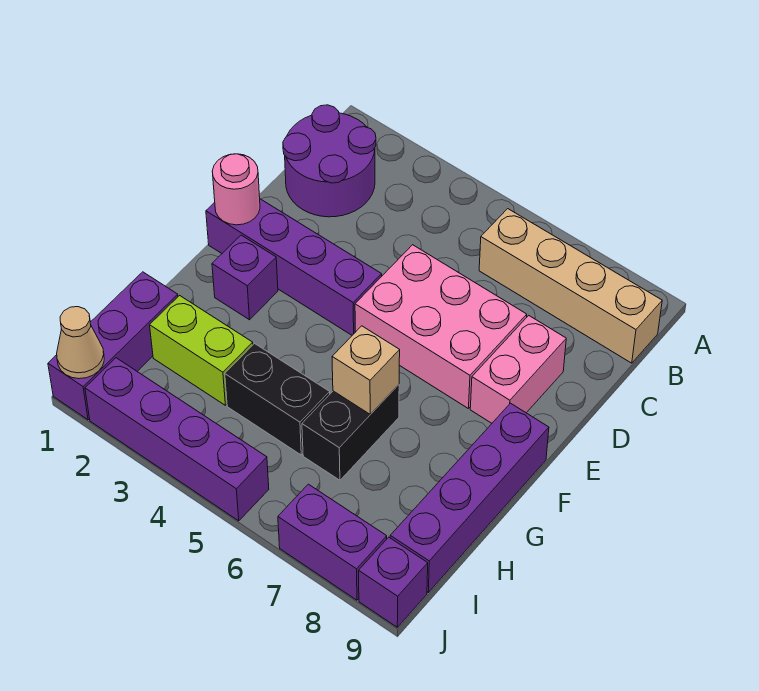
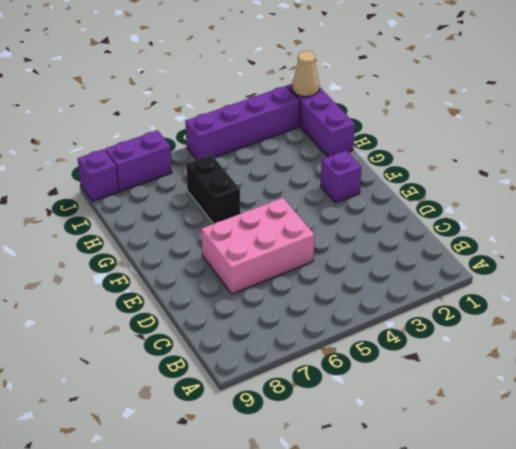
none -> purple round brick B1:C2 level 1
none -> tan brick B6:B9 level 1
none -> pink brick D8:E8 level 1

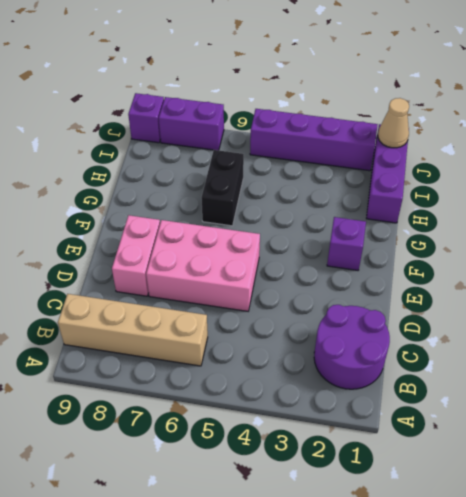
none -> purple brick E1:E4 level 1
none -> purple brick F9:I9 level 1
none -> lime brick H2:H3 level 1

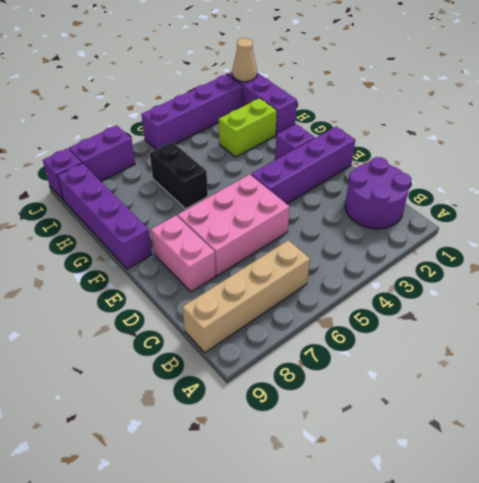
none -> black brick H4:H5 level 1
none -> pink round brick E1 level 2
none -> tan brick G6 level 2

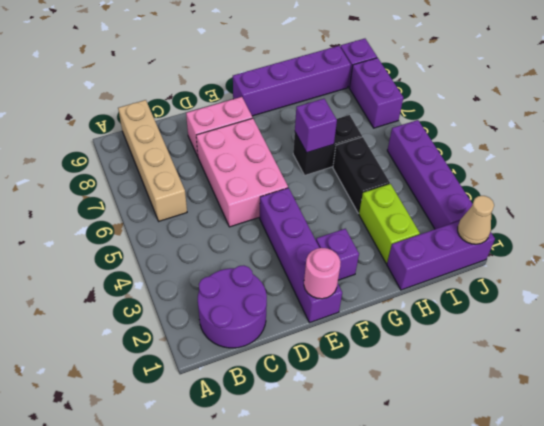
purple brick G6 level 2 -> tan brick G6 level 2

